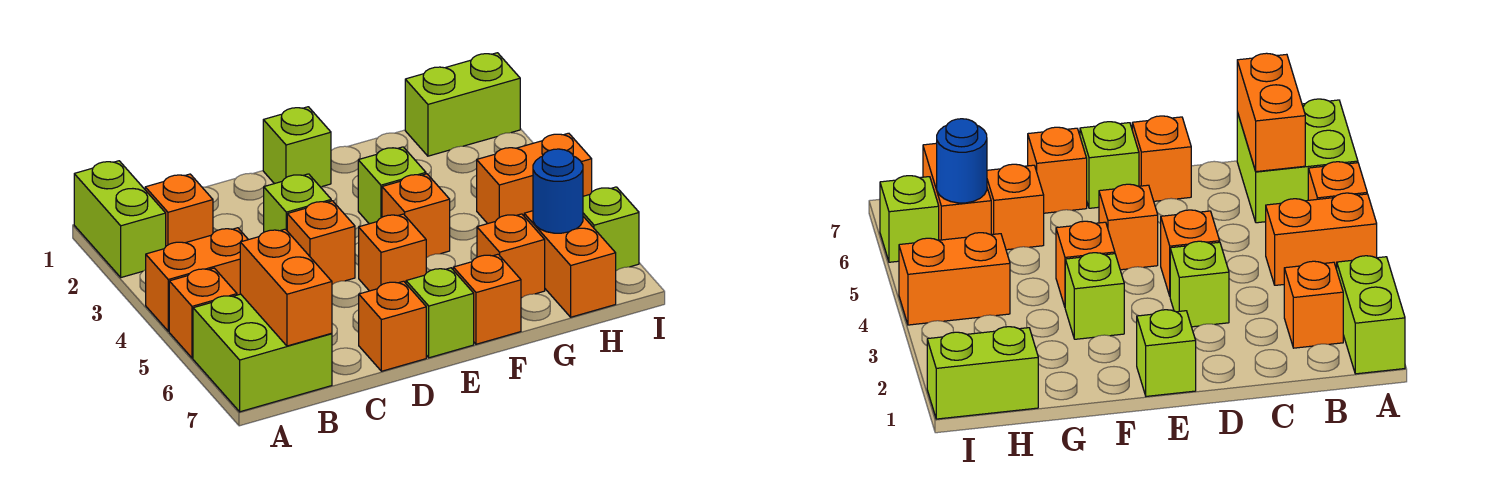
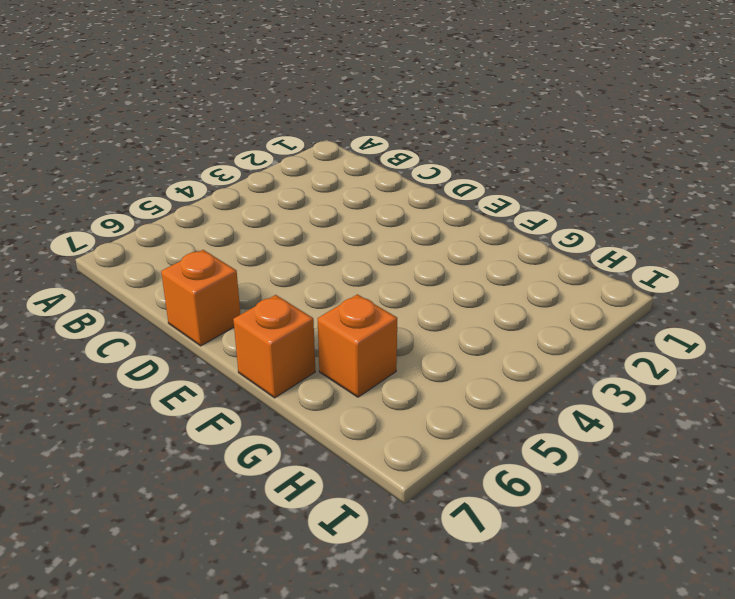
none -> lime brick A1:A2 level 1
none -> orange brick A4:B4 level 1
none -> orange brick A5 level 1

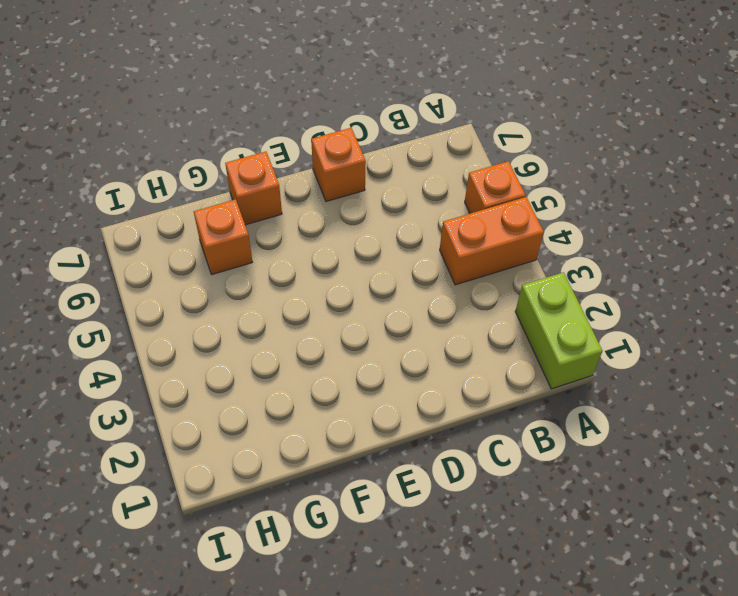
none -> lime brick A6:B7 level 1
none -> orange brick B2 level 1
none -> lime brick D3 level 1

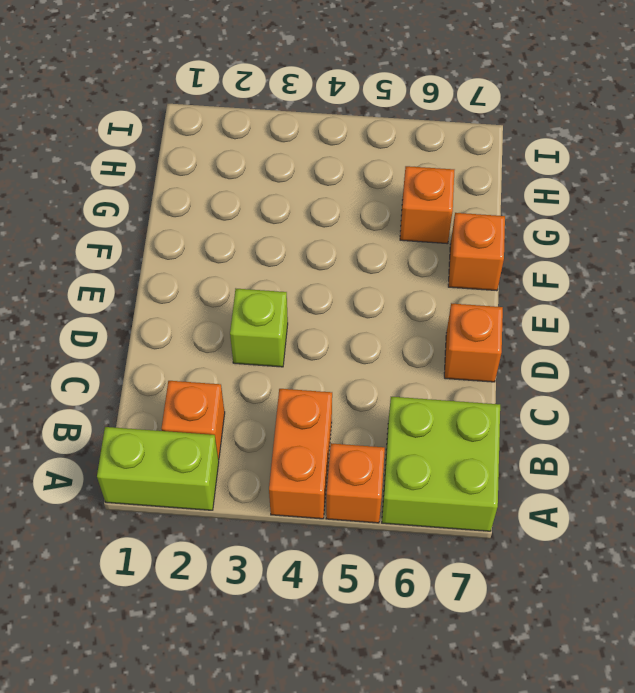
none -> orange brick D4 level 1
none -> lime brick E1 level 1
none -> orange brick E5 level 1

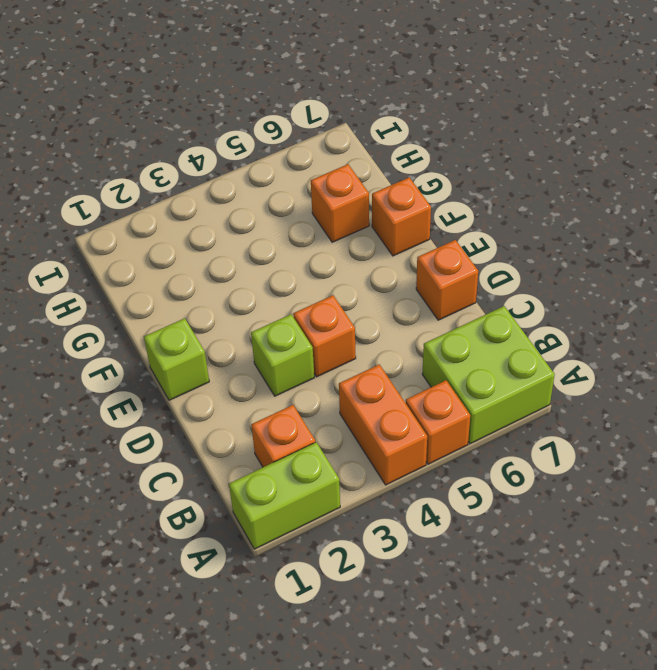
none -> orange brick E5 level 1
none -> lime brick E7 level 1
none -> lime brick F3 level 1

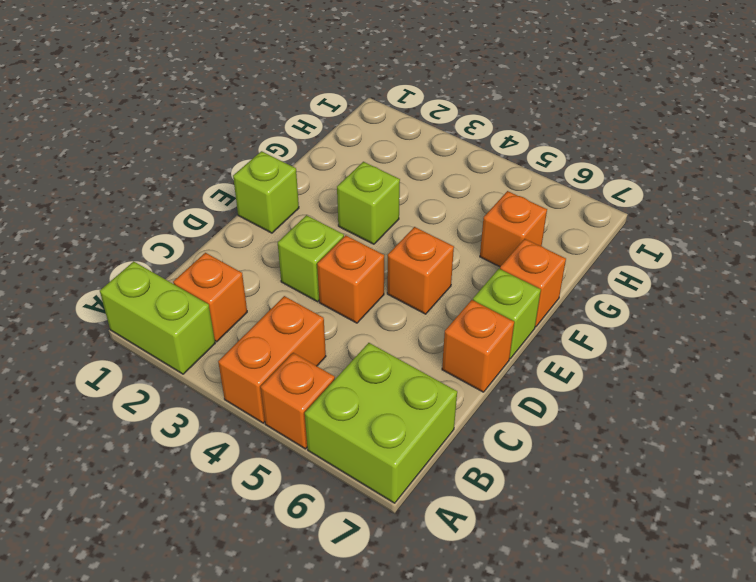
none -> orange brick F4 level 1
none -> lime brick H1:I1 level 1
none -> orange brick H4:I4 level 1

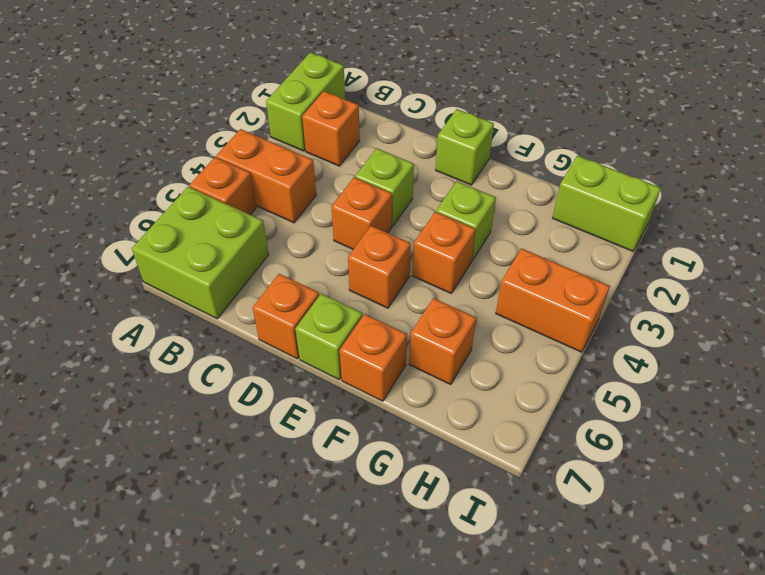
none -> orange brick H6:H7 level 1
none -> lime brick I6 level 1
none -> orange brick B6:B7 level 2

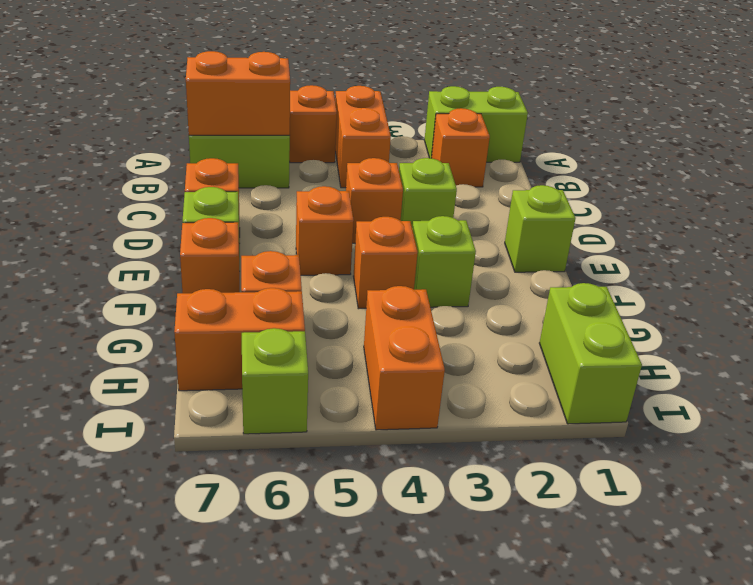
none -> blue round brick H6 level 2

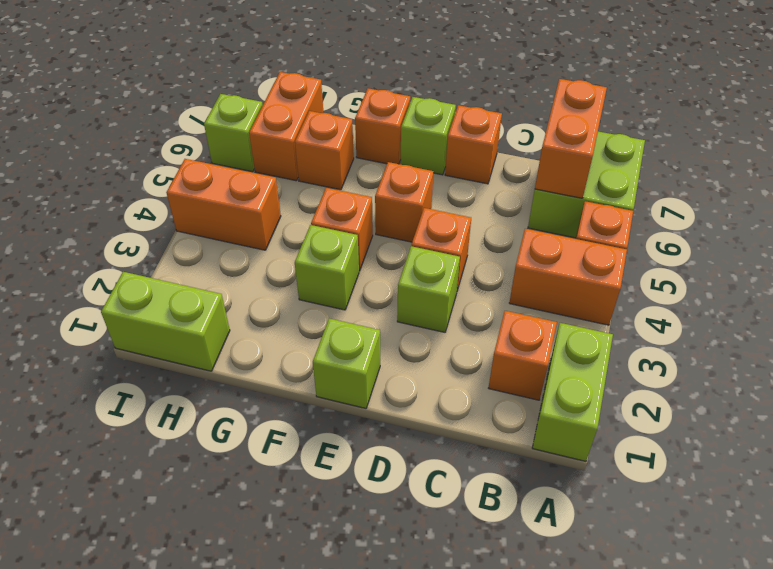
none -> blue round brick H6 level 2

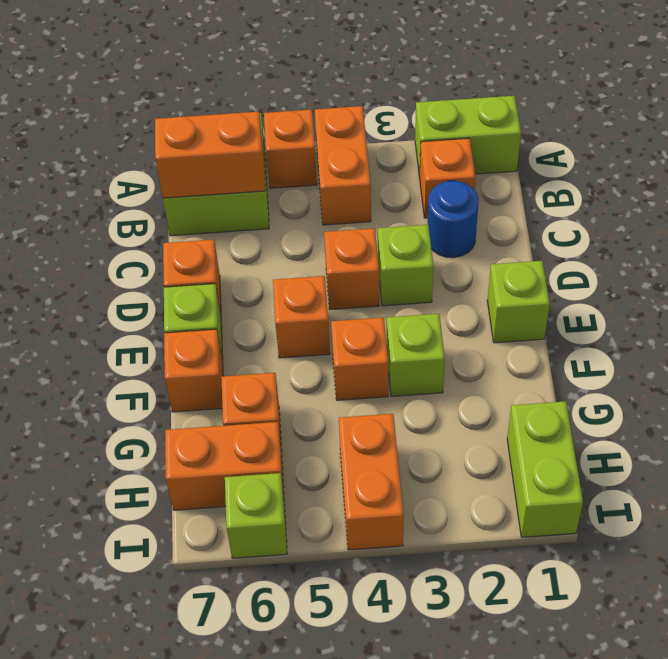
blue round brick C2 level 1 -> blue round brick H6 level 2

